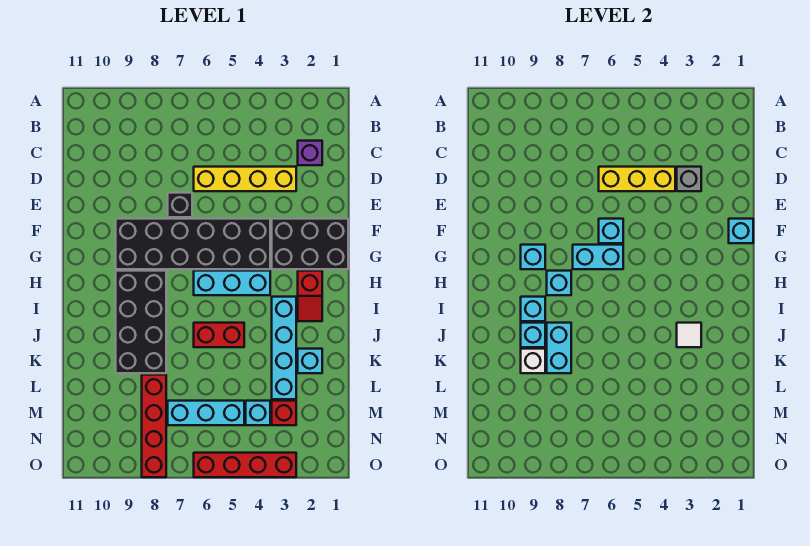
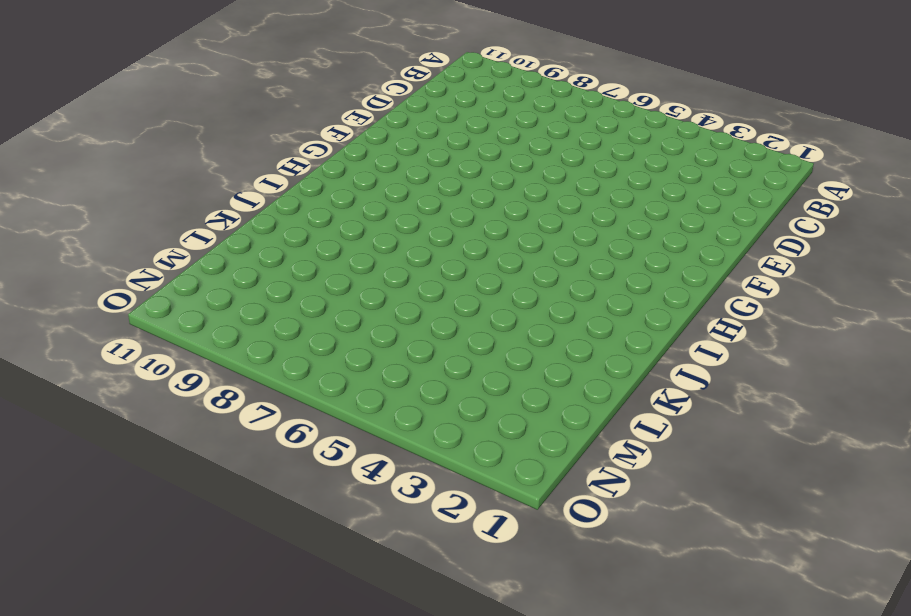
none -> purple brick C2 level 1
none -> yellow brick D3:D6 level 1
none -> black brick E7 level 1

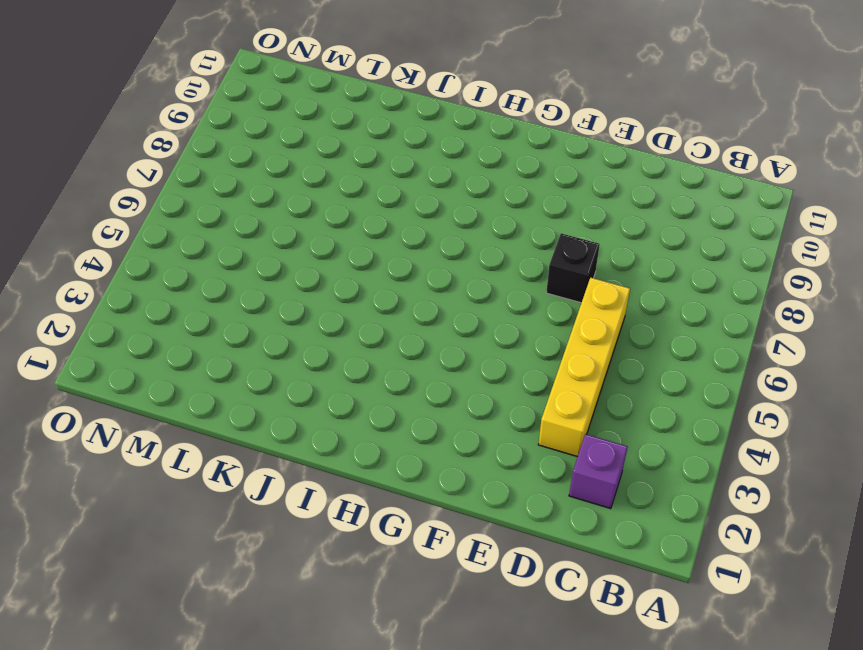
none -> black brick F1:G3 level 1
none -> black brick F4:G9 level 1
none -> red slope H2:I2 level 1 top H

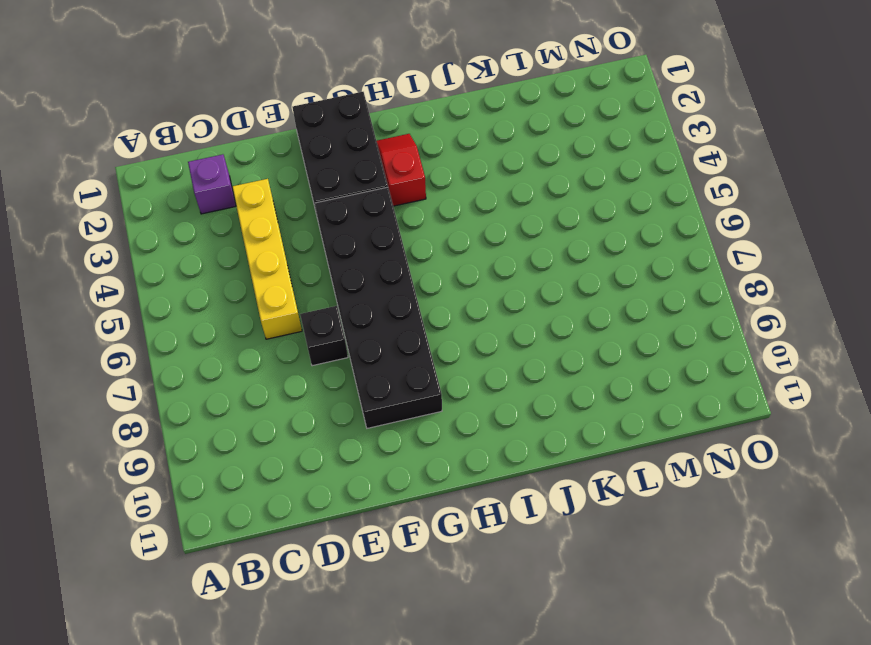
red slope H2:H3 level 1 top 3 -> red slope H2:I2 level 1 top H
none -> cyan brick H4:H6 level 1
none -> black brick H8:K9 level 1
none -> cyan brick I3:L3 level 1

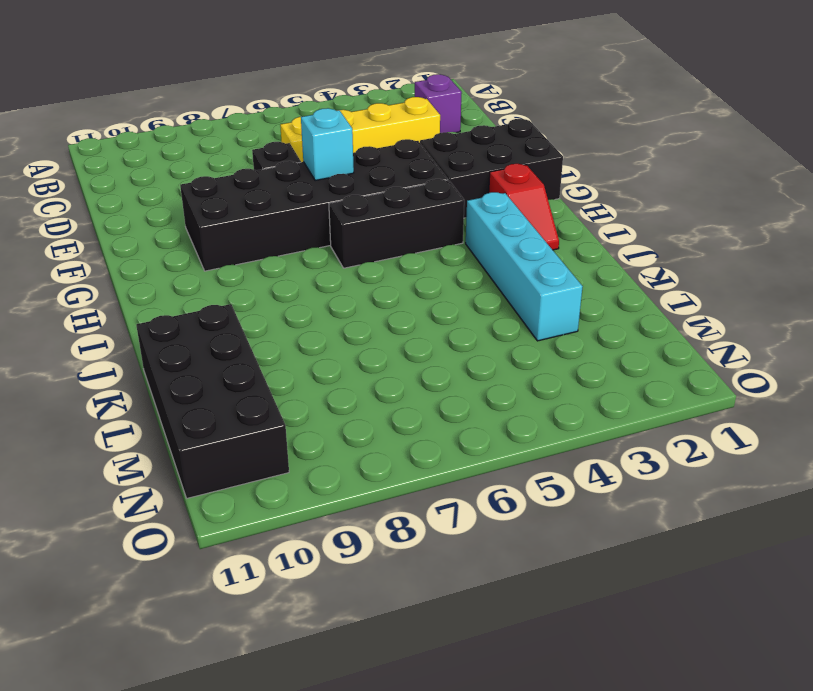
black brick H4:H6 level 1 -> cyan brick H4:H6 level 1
black brick K10:N11 level 1 -> black brick H8:K9 level 1
none -> red brick J5:J6 level 1
none -> cyan brick K2 level 1
none -> red brick L8:O8 level 1

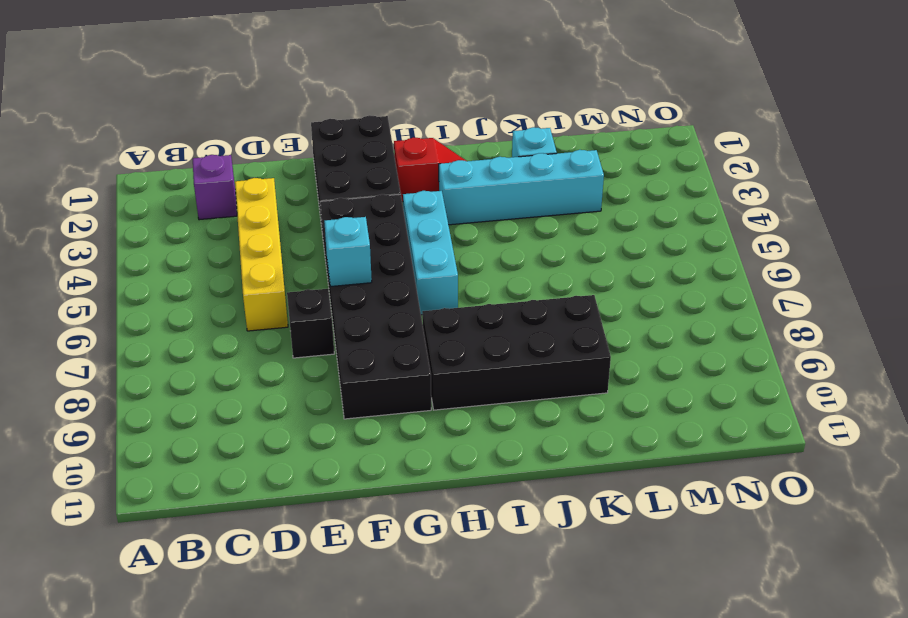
none -> red brick J5:J6 level 1
none -> red brick L8:O8 level 1
none -> red brick M3 level 1

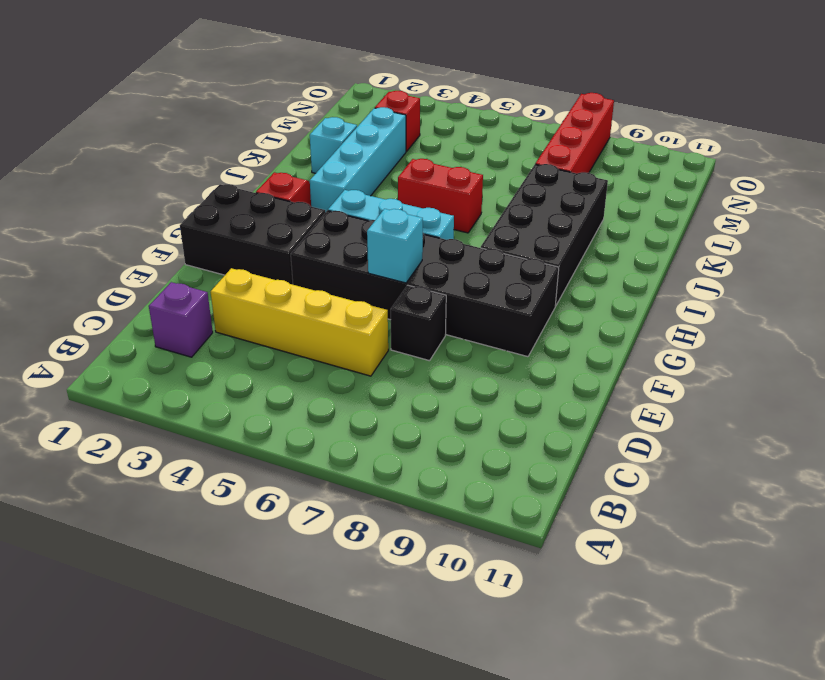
none -> cyan brick M4 level 1
none -> cyan brick M5:M7 level 1
none -> red brick O3:O6 level 1

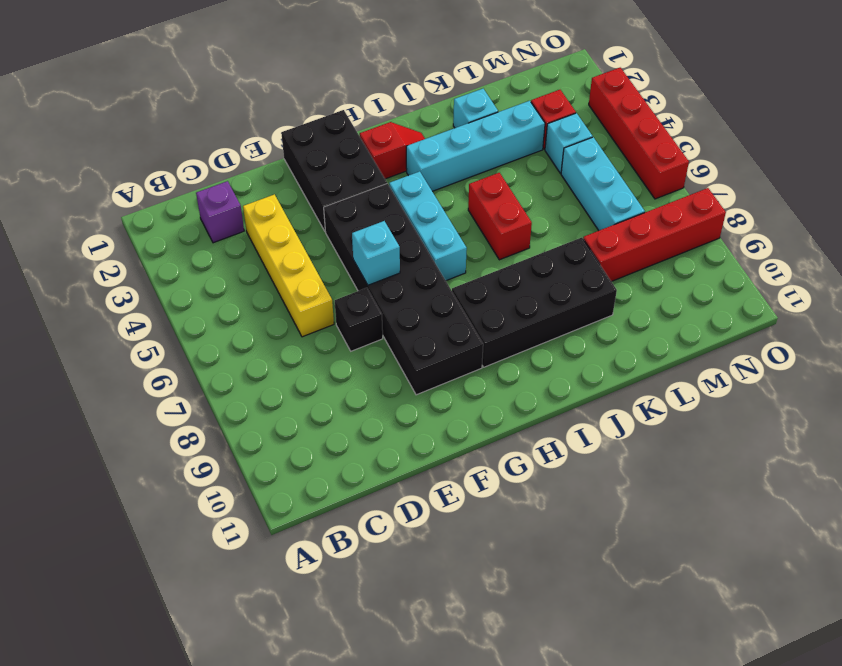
none -> grey brick D3 level 2
none -> yellow brick D4:D6 level 2
none -> cyan brick F1 level 2

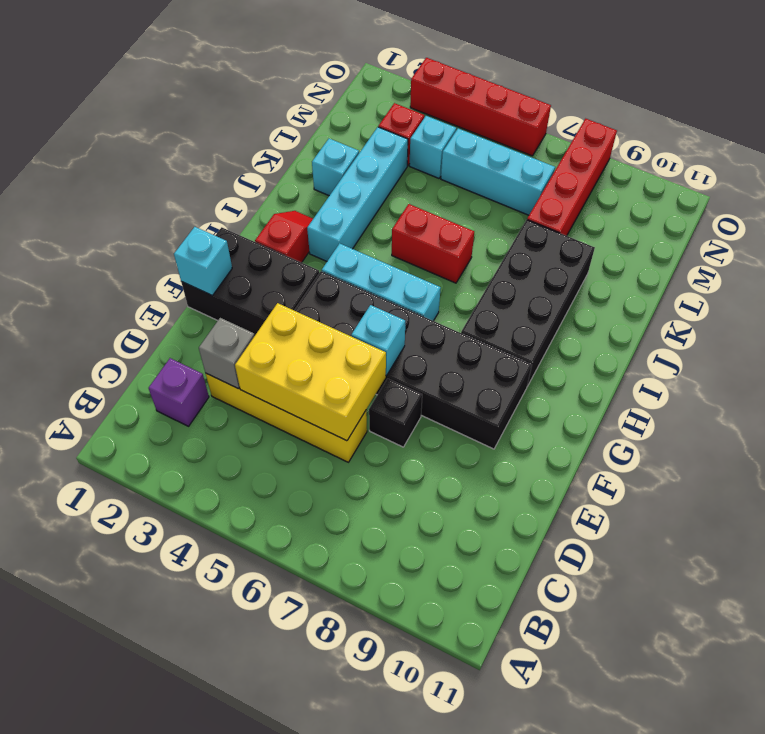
yellow brick D4:E6 level 2 -> yellow brick D4:D6 level 2
none -> cyan brick G6:G7 level 2
none -> cyan brick G9 level 2
none -> cyan brick H8 level 2

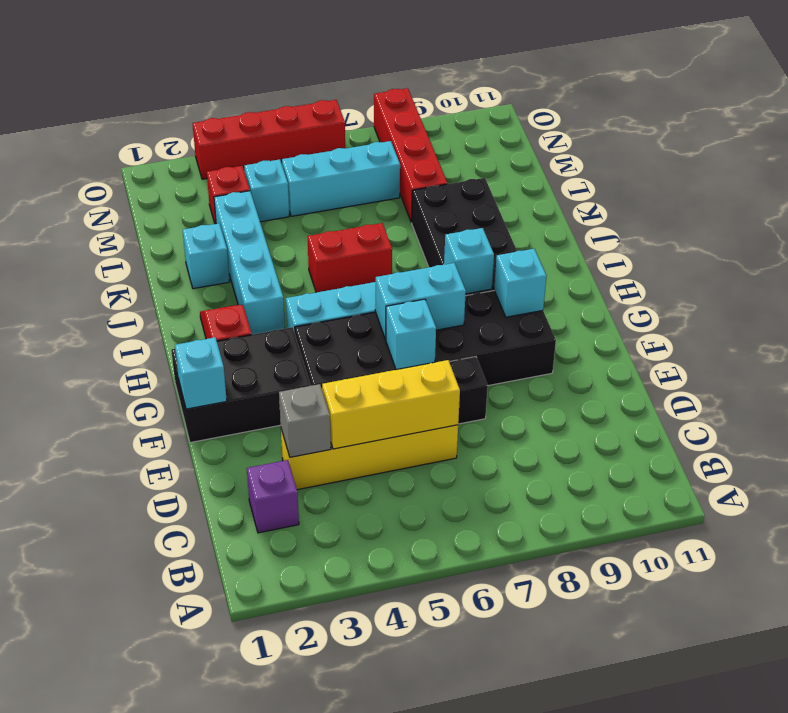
none -> cyan brick I9 level 2
none -> white tile J3 level 2
none -> cyan brick J8:K8 level 2

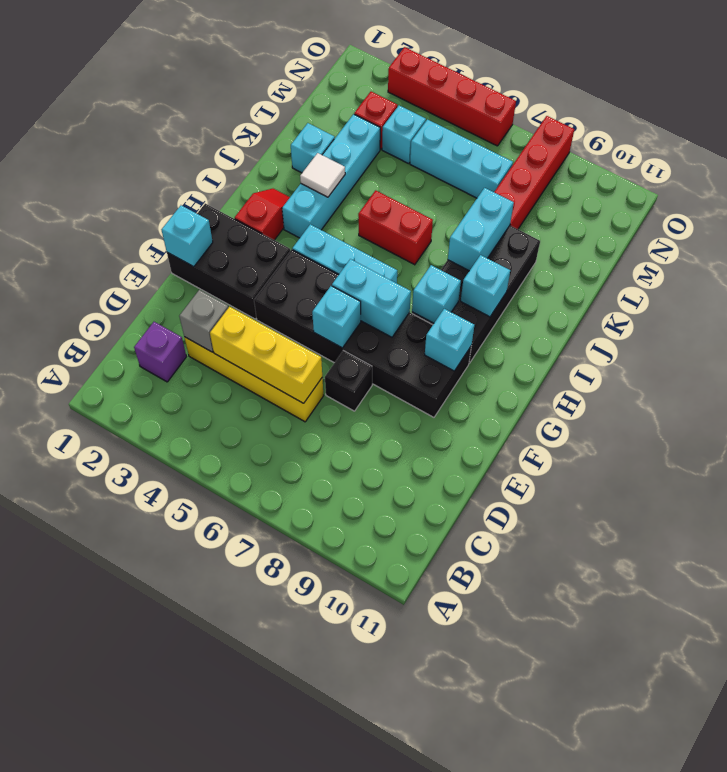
none -> cyan brick J9 level 2
none -> white brick K9 level 2

